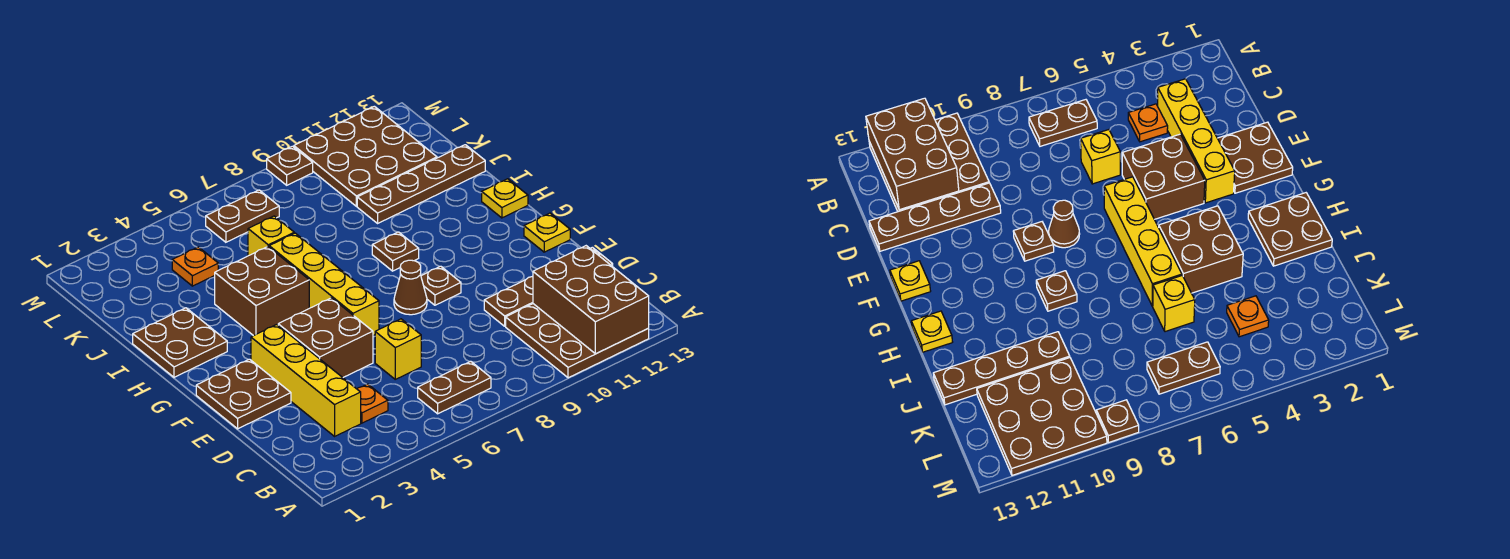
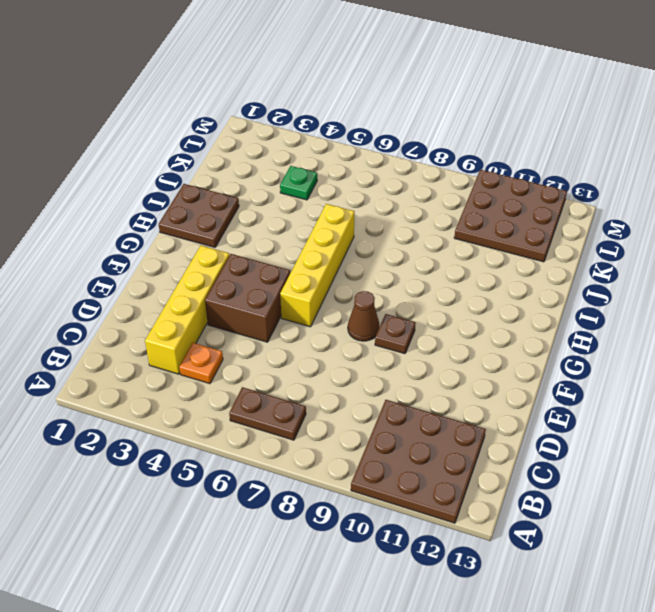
green plate K4 level 1 -> orange plate K4 level 1
none -> yellow brick D6 level 1
none -> brown plate D10:D13 level 1
none -> brown plate E1:F2 level 1

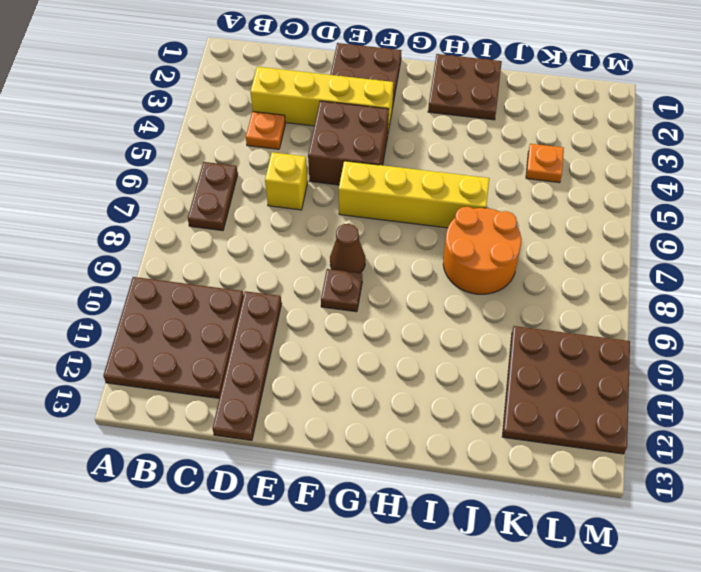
orange round brick I7:J8 level 1 -> none
none -> yellow plate F13 level 1
none -> brown brick H4:I5 level 1
none -> brown plate H9 level 1

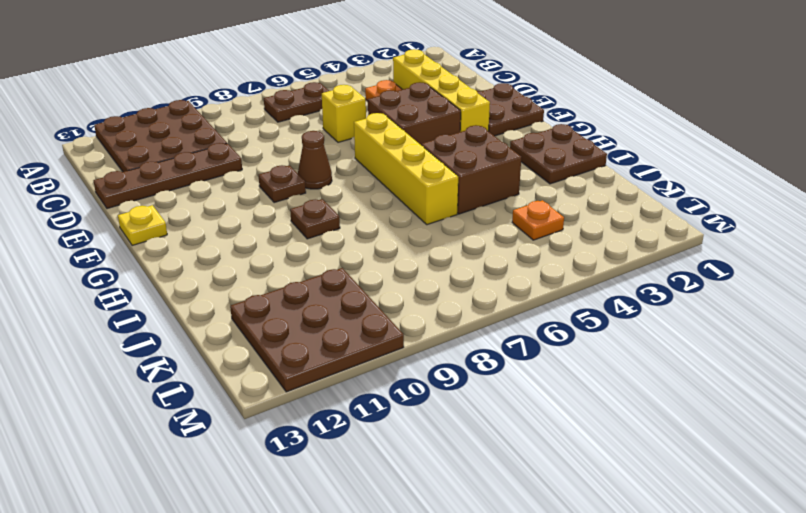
none -> yellow plate H13 level 1
none -> yellow brick J6 level 1
none -> brown plate J10:J13 level 1

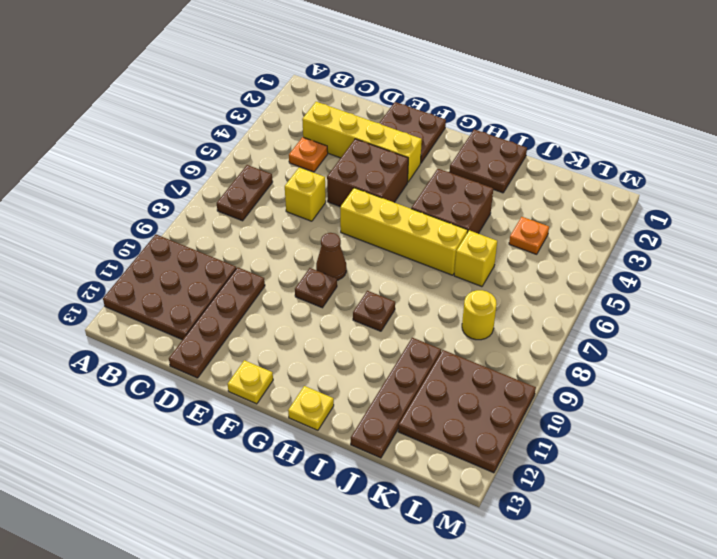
yellow round brick K8 level 1 -> none
none -> brown plate L6:L7 level 1
none -> brown plate M9 level 1
none -> brown brick A11:C12 level 2

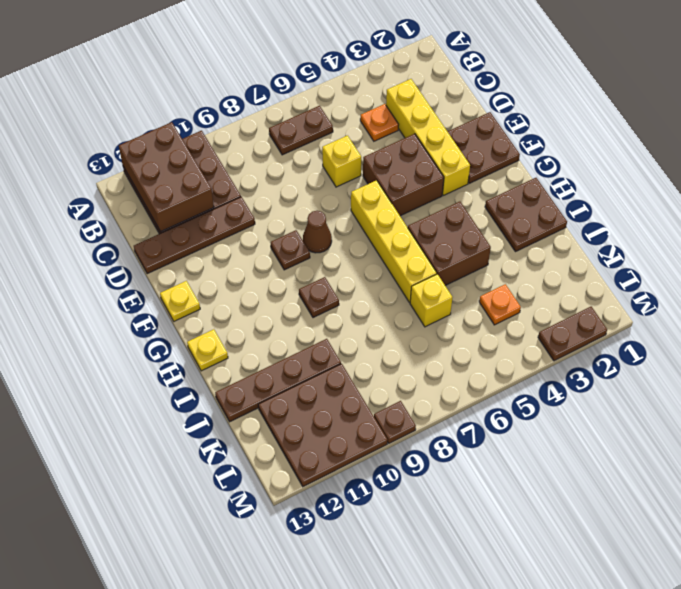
brown plate M2:M3 level 1 -> brown plate L6:L7 level 1

